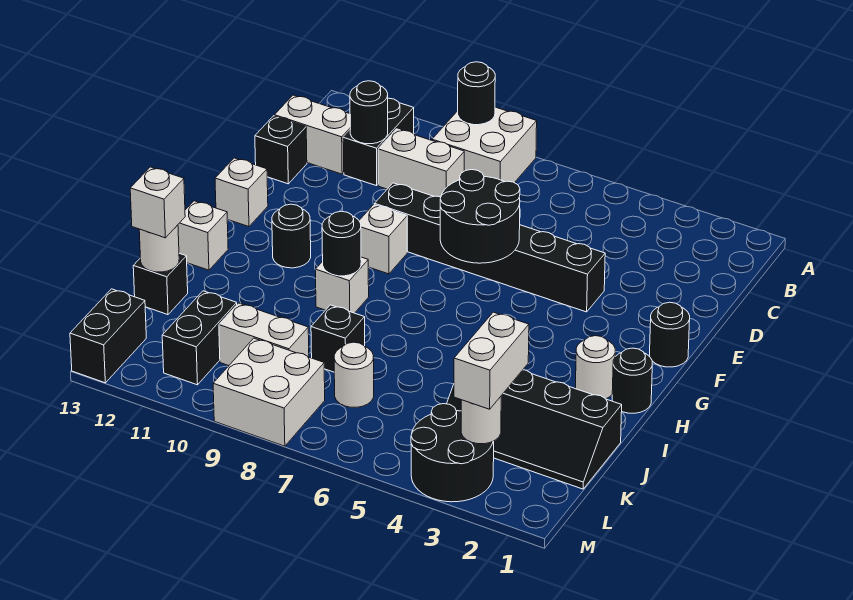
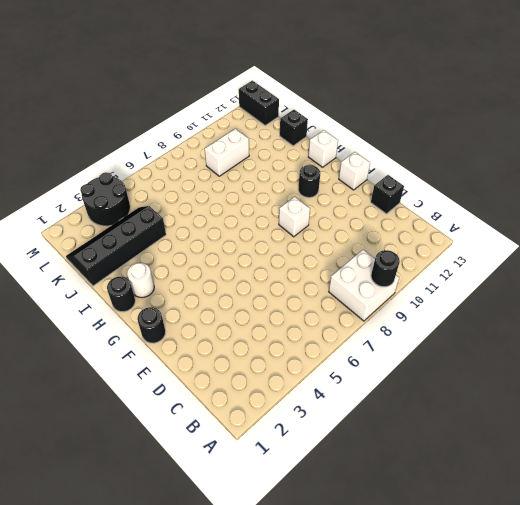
none -> black brick B11:C11 level 1
none -> white brick C9:C10 level 1
none -> white brick C12:C13 level 1
none -> black brick E4:E9 level 1

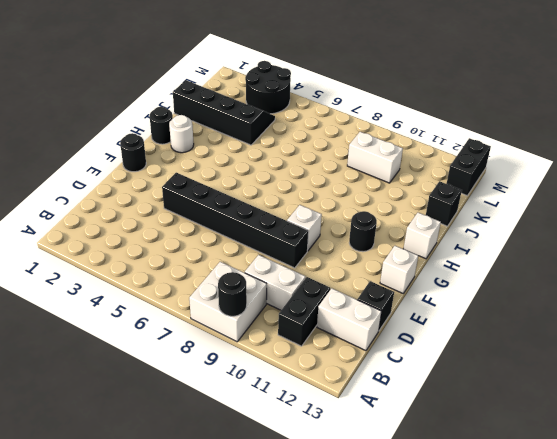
none -> white brick H9 level 1
none -> black brick J8 level 1
none -> white round brick K7 level 1
none -> black brick K11:L11 level 1

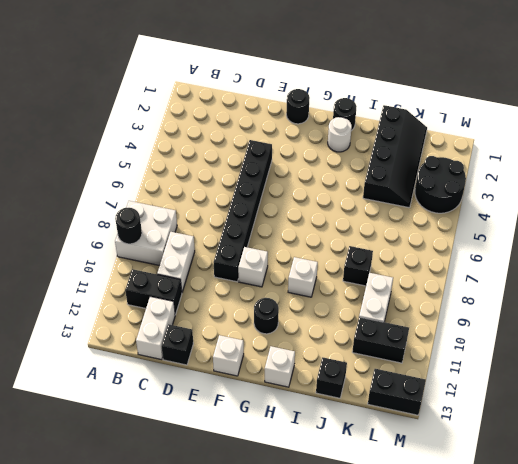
none -> white round brick K7 level 1
none -> white brick L8:M9 level 1
none -> black round brick C11 level 2
none -> black round brick E6:F7 level 2

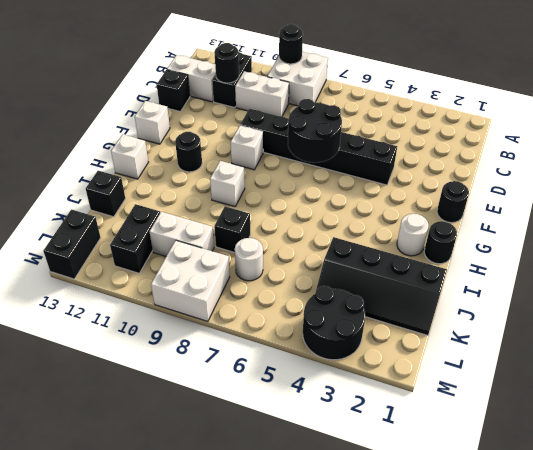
none -> black round brick H9 level 2
none -> white round brick J13 level 2
none -> white round brick L3 level 2
none -> white brick J13 level 3

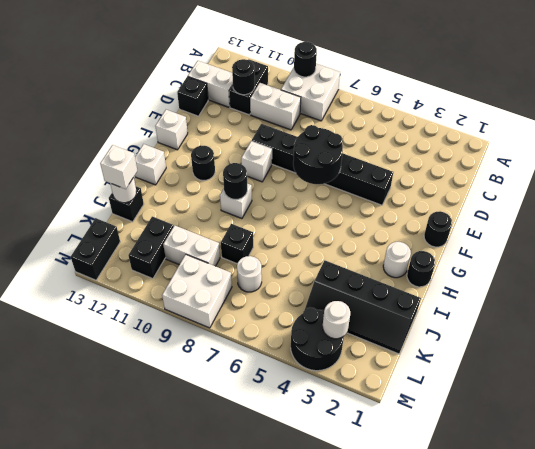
none -> white brick K3:L3 level 3

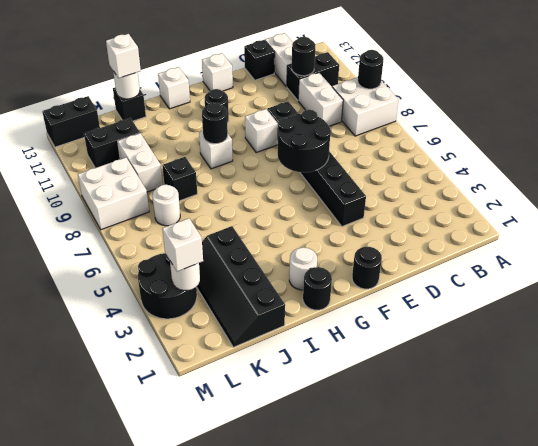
white brick L3 level 3 -> white brick K3:L3 level 3

